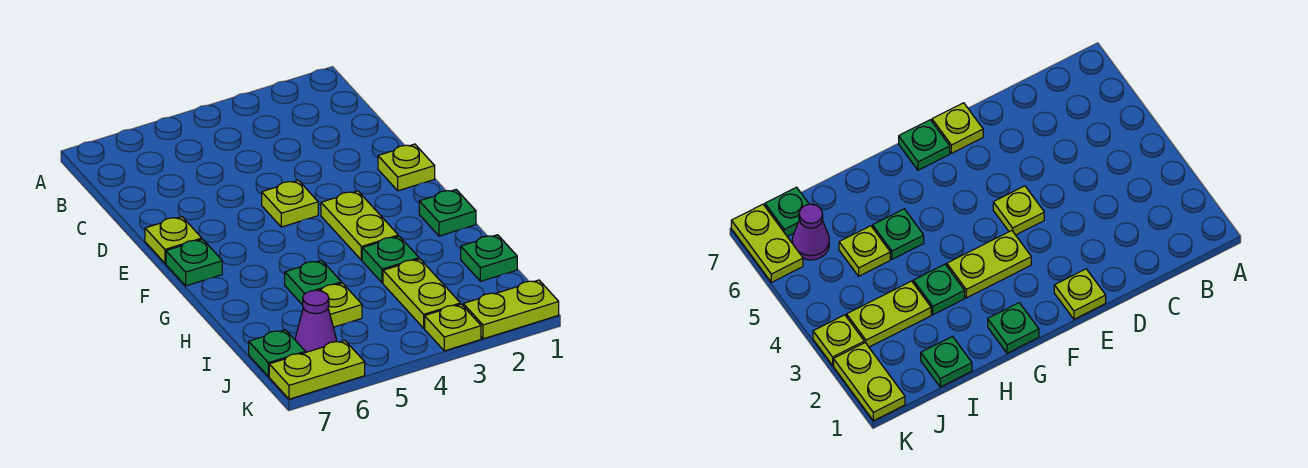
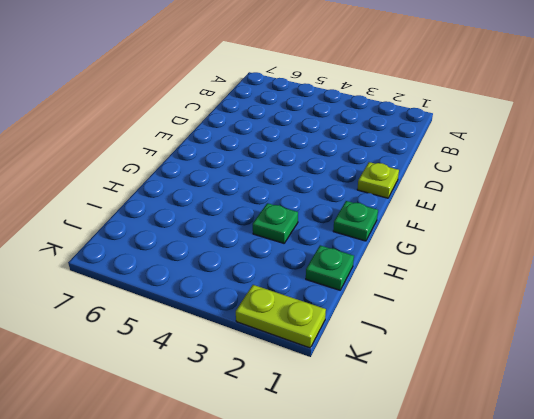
none -> lime plate E4 level 1
none -> lime plate E7 level 1
none -> lime plate F3:G3 level 1

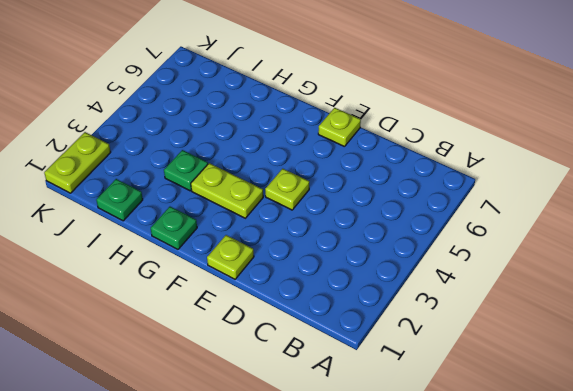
none -> green plate F7 level 1
none -> green plate H5 level 1
none -> lime plate I3:J3 level 1

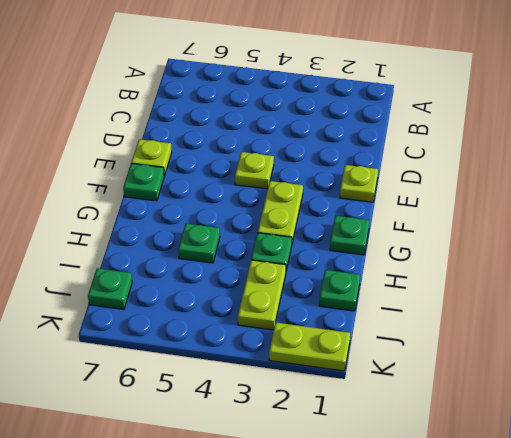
none -> lime plate I5 level 1
none -> purple cone J6 level 1
none -> lime plate K3 level 1

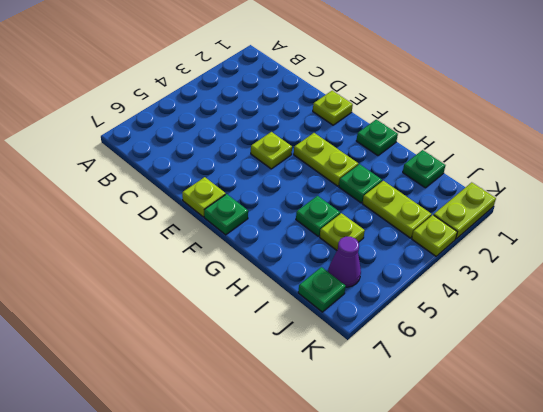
none -> lime plate K6:K7 level 1

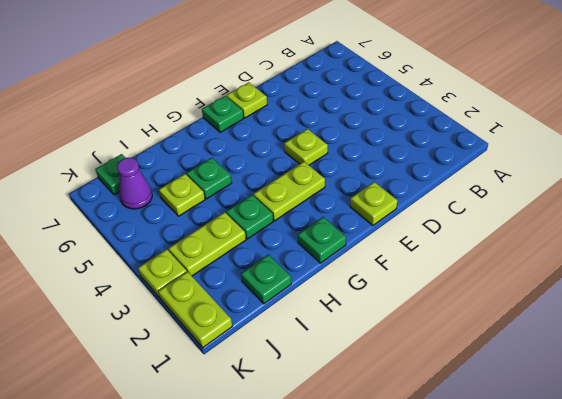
none -> lime plate K6:K7 level 1

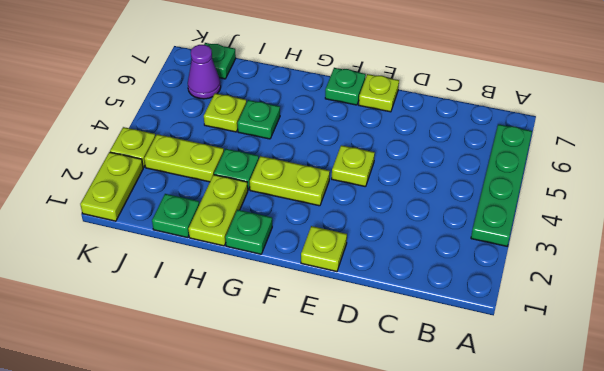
green plate A3:A6 level 1 -> none
lime plate H1:H2 level 1 -> lime plate K6:K7 level 1

